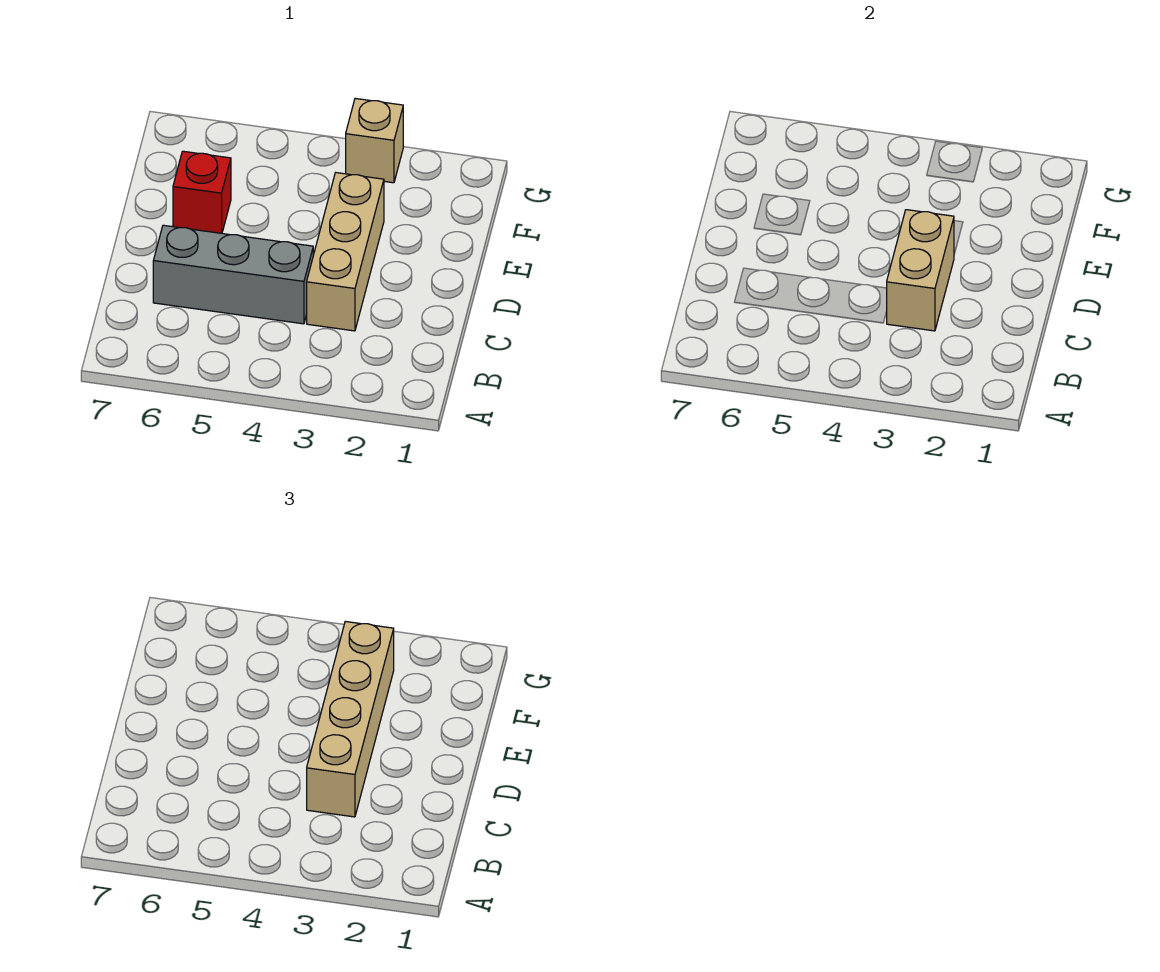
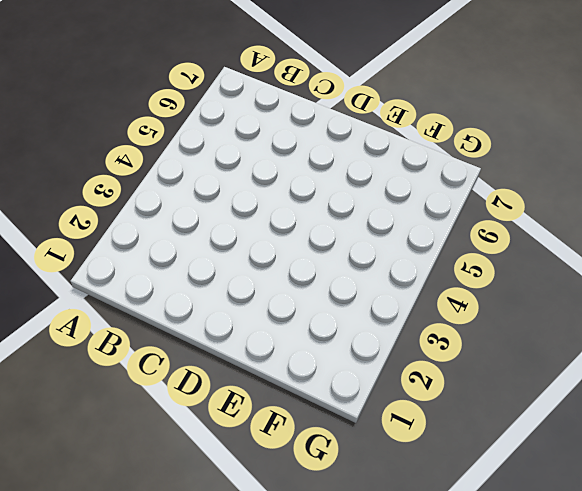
none -> tan brick C3:E3 level 1
none -> grey brick C4:C6 level 1

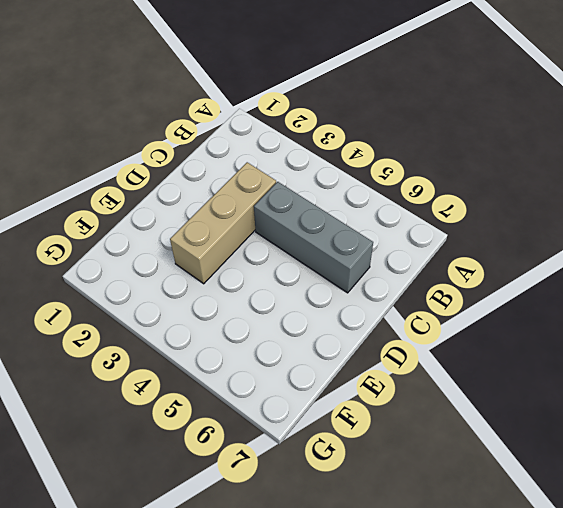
none -> red brick E6 level 1
none -> tan brick G3 level 1

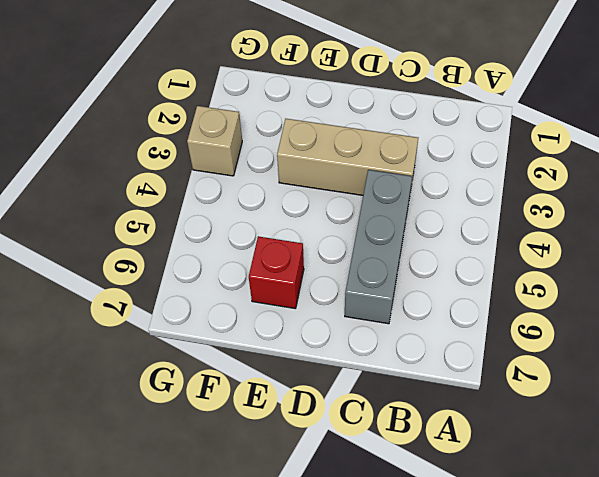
none -> tan brick C3:D3 level 2
none -> tan brick C3:F3 level 3

